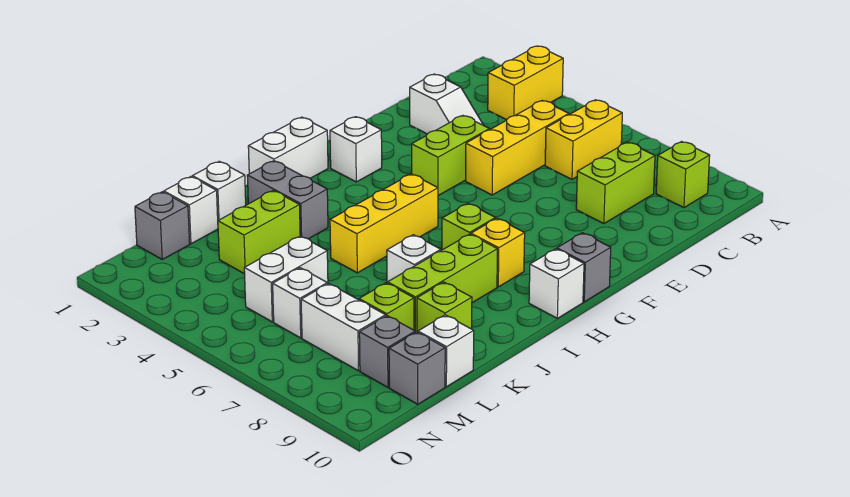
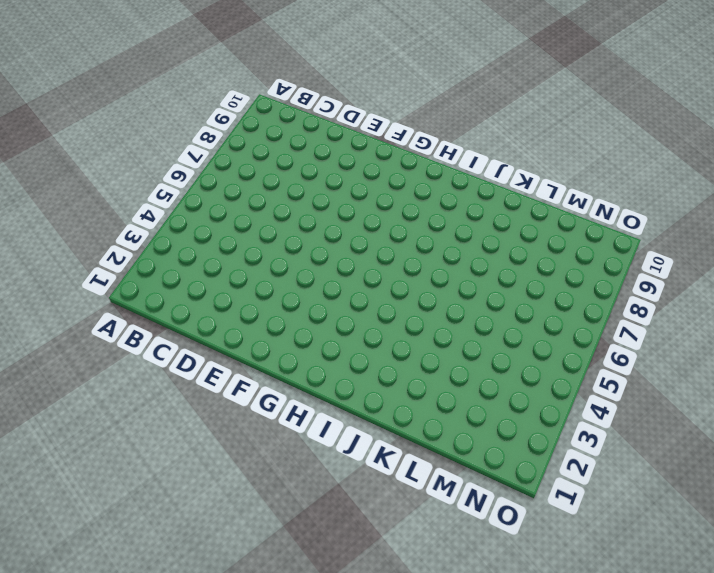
none -> yellow brick A3:B3 level 1
none -> yellow brick B6:C6 level 1
none -> lime brick B9 level 1

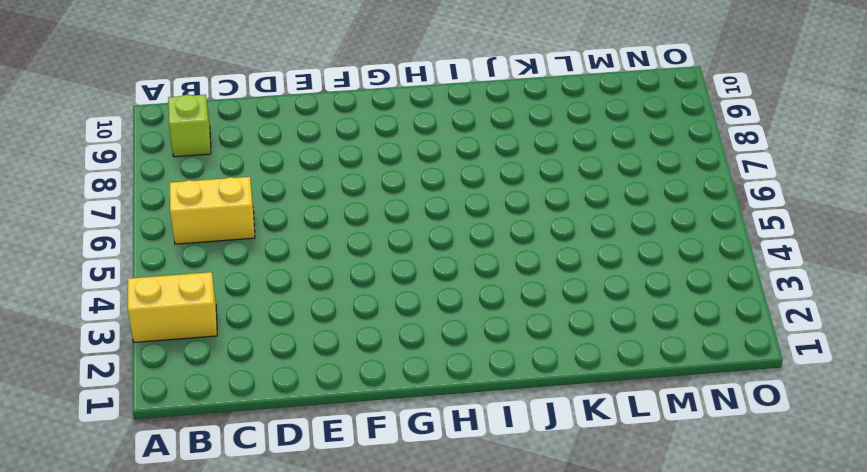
none -> yellow brick C5:E5 level 1
none -> lime brick C8:D8 level 1
none -> white slope D2:D3 level 1 top 2

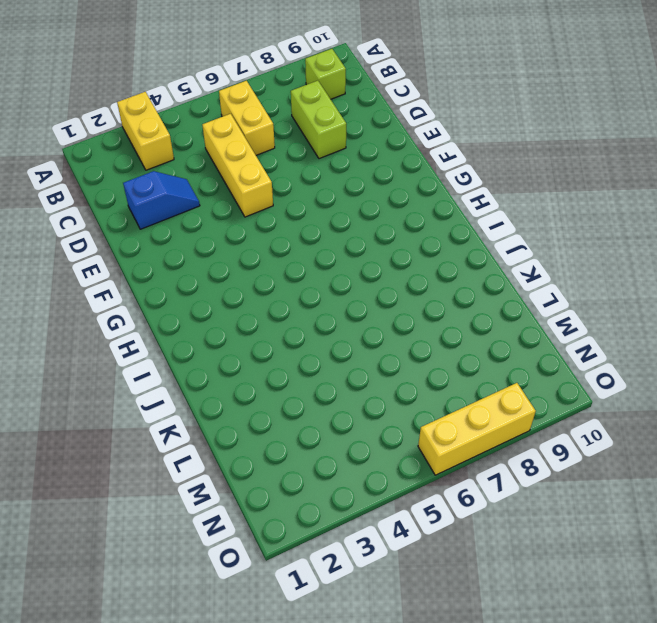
blue slope D2:D3 level 1 top 2 -> white slope D2:D3 level 1 top 2
yellow brick O6:O8 level 1 -> yellow brick H5:J5 level 1
none -> lime brick E4:F4 level 1
none -> white brick G2 level 1
none -> grey brick G10 level 1

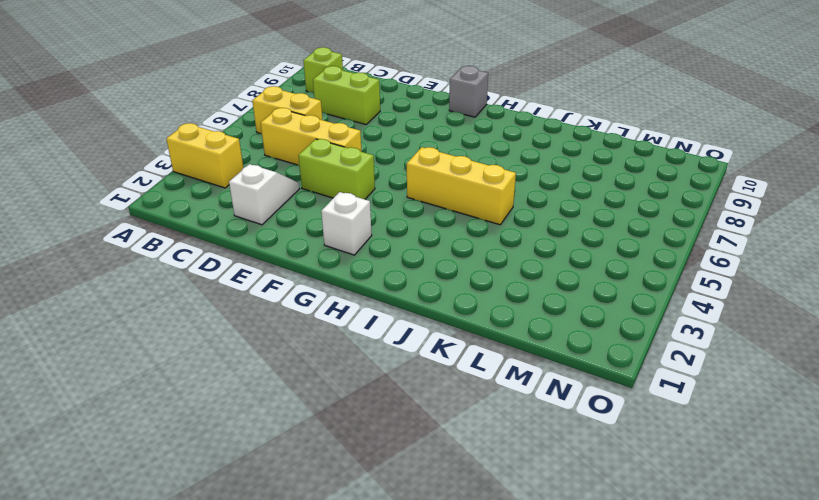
none -> white brick H1:I1 level 1
none -> lime brick H7 level 1
none -> yellow brick H8 level 1

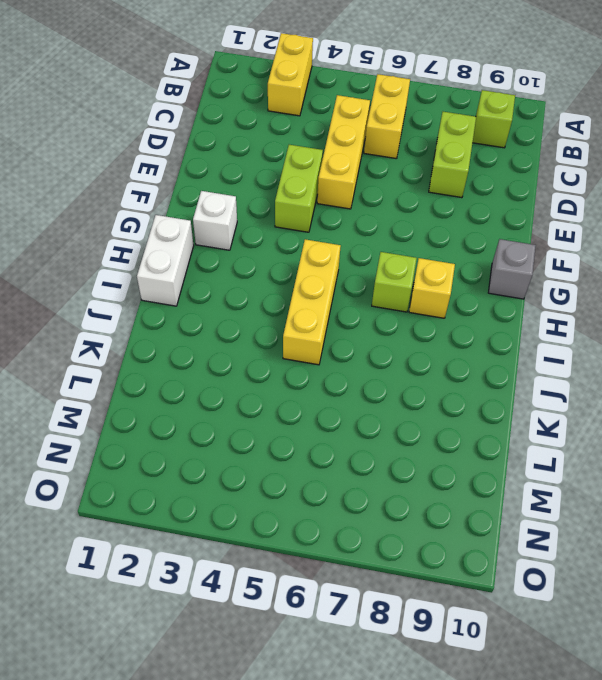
none -> white slope D2:D3 level 1 top 2
none -> white brick H10 level 1
none -> lime brick I8:K8 level 1

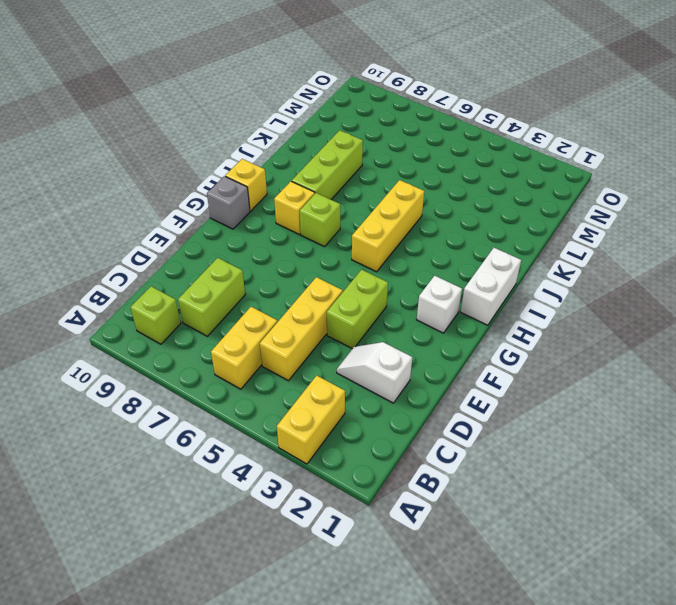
yellow brick H10 level 1 -> white brick H10 level 1
none -> grey brick J2:J3 level 1
none -> white brick J7 level 1
none -> white brick K1 level 1

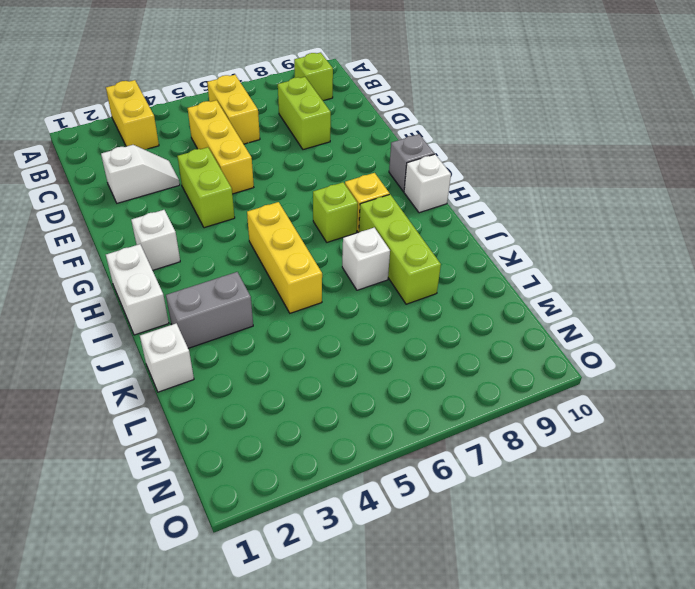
none -> lime brick K3:L3 level 1
none -> lime brick K9 level 1
none -> white brick L1 level 1

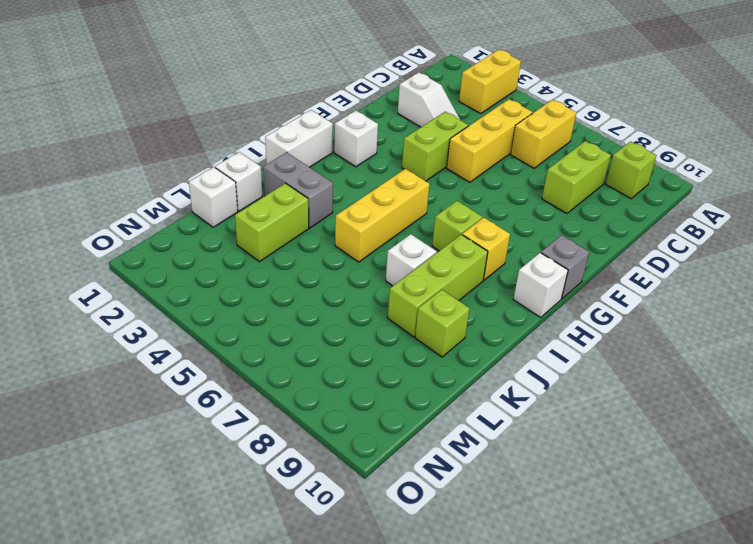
none -> white brick L5:M5 level 1
none -> lime brick L8 level 1
none -> white brick L10 level 1

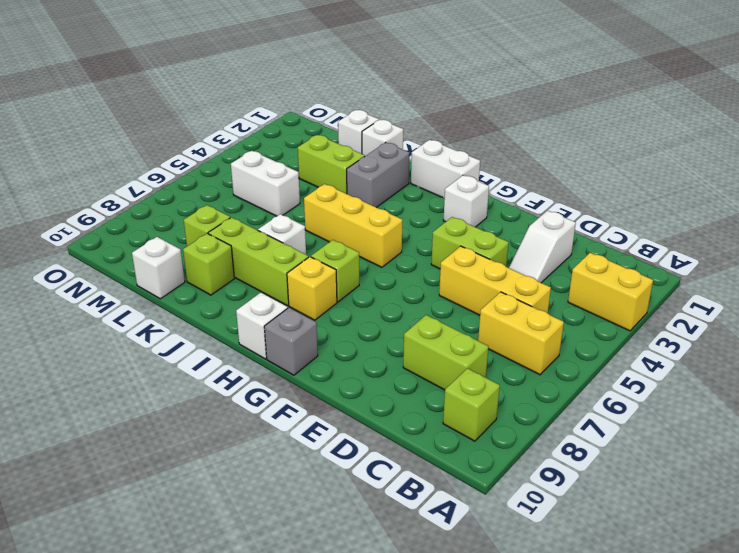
none -> grey brick M1 level 1
none -> white brick M6 level 1
none -> white brick M7:M8 level 1

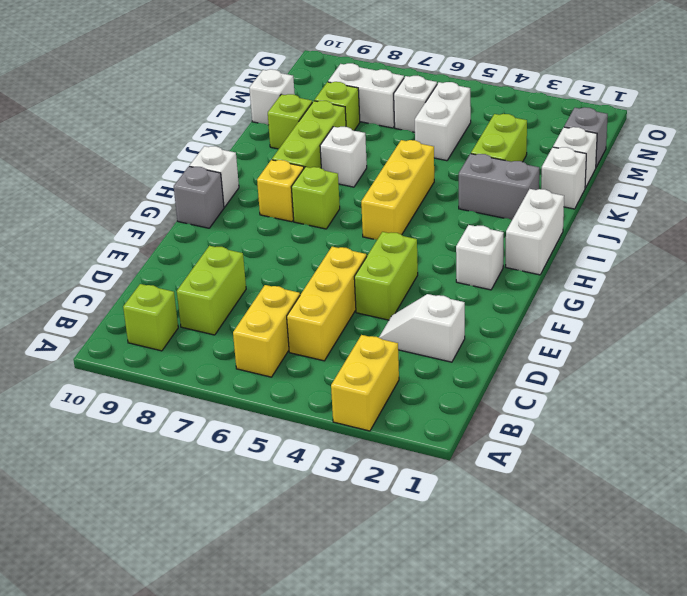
none -> grey brick M9 level 1
none -> grey brick M10 level 1

